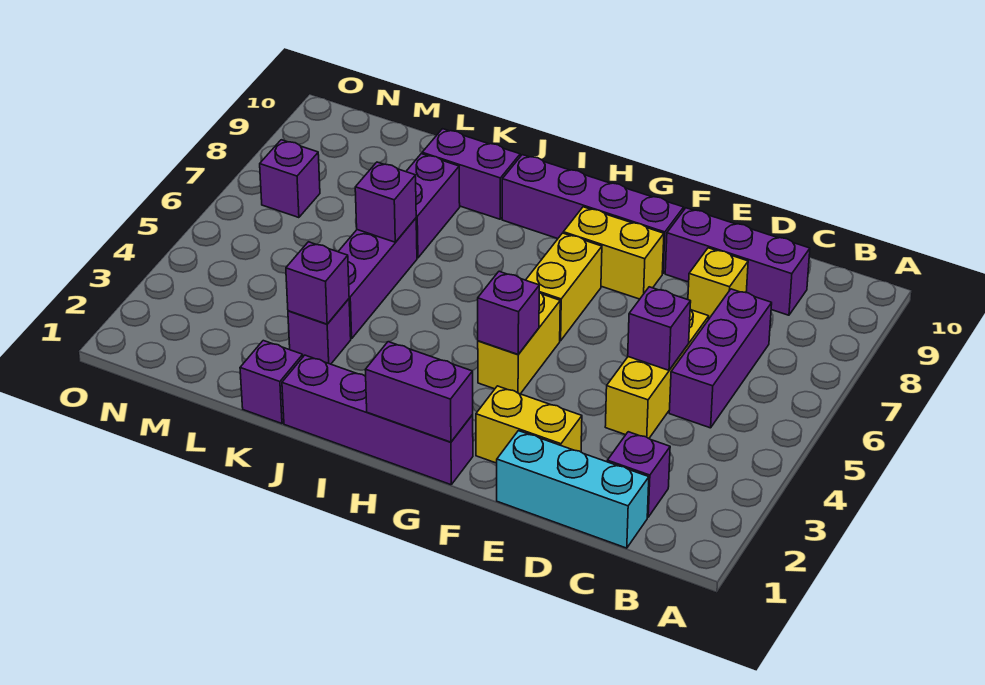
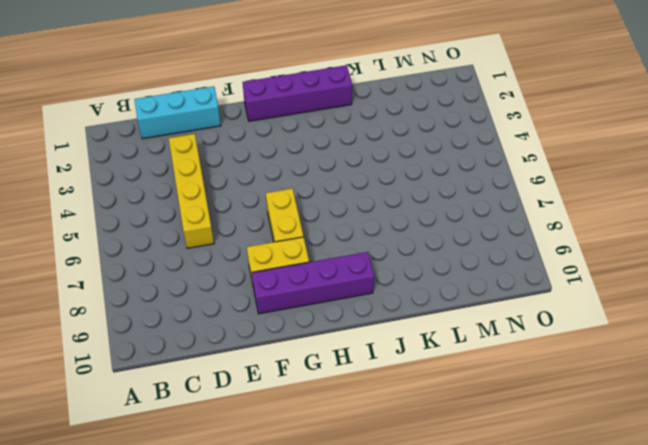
yellow brick D3:D6 level 1 -> yellow brick D4:D6 level 1
none -> purple brick C2 level 1
none -> purple brick C5:C7 level 1
none -> purple brick C9:E9 level 1

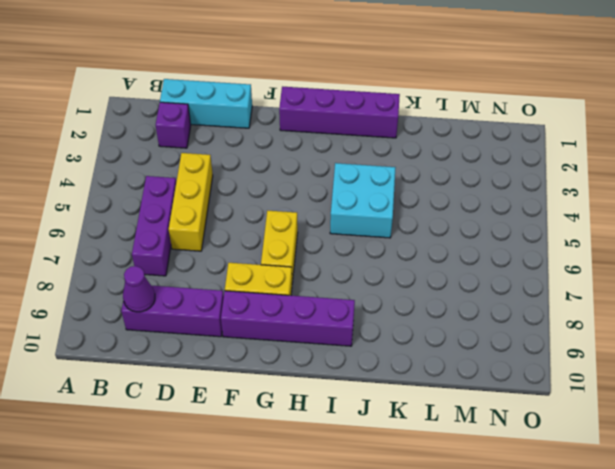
purple cone C9 level 2 -> none
cyan brick I4:J5 level 1 -> none
none -> yellow brick D8 level 1
none -> yellow brick E2:F2 level 1
none -> yellow brick G4:G5 level 1

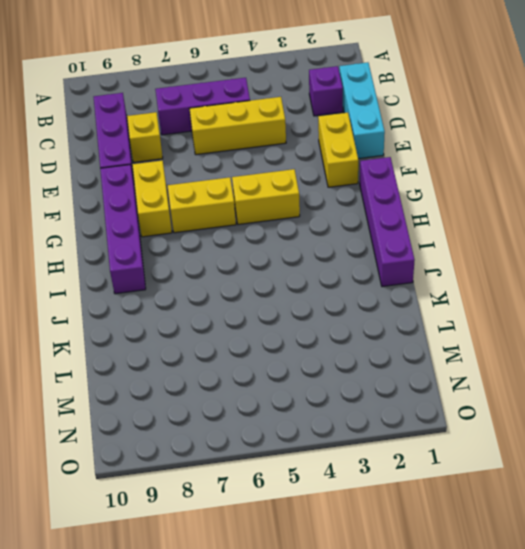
none -> purple brick J9:K9 level 1
none -> purple brick K1 level 1
none -> purple brick K3 level 1

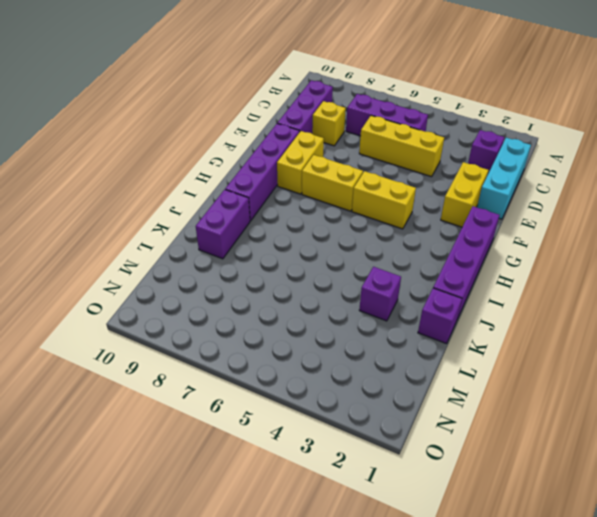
none -> purple brick K4:K6 level 1
none -> purple brick K7:K8 level 1
none -> purple brick N7 level 1

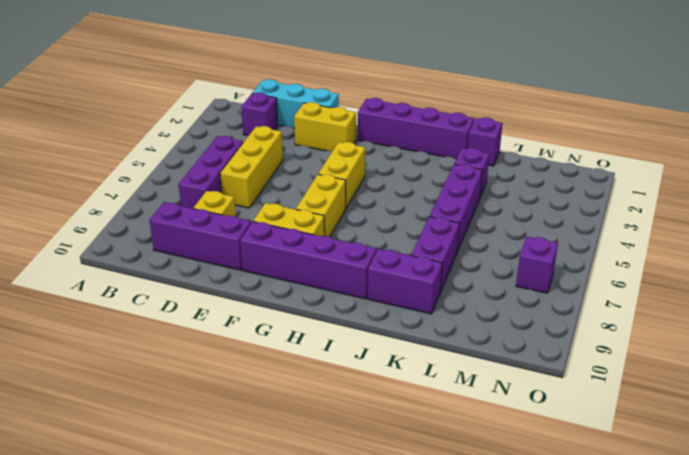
none -> purple brick D5 level 2
none -> purple brick G1:H1 level 2
none -> purple brick G4 level 2

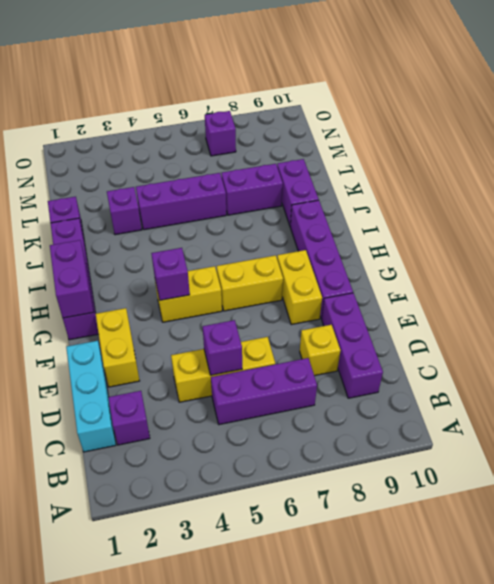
none -> purple brick K3 level 2
none -> purple brick K6 level 2

